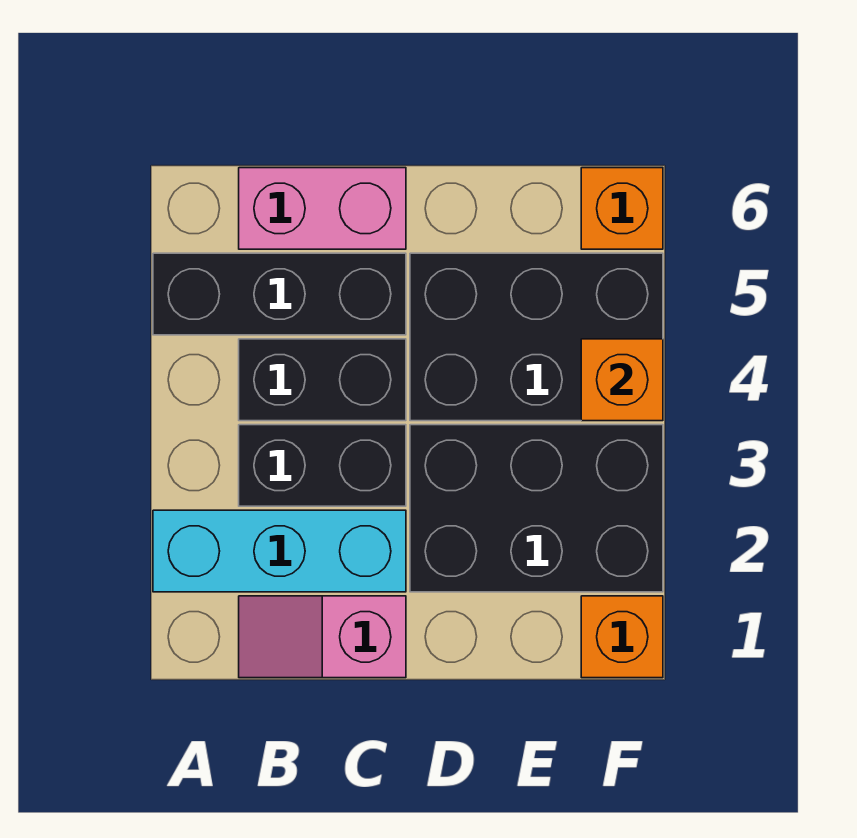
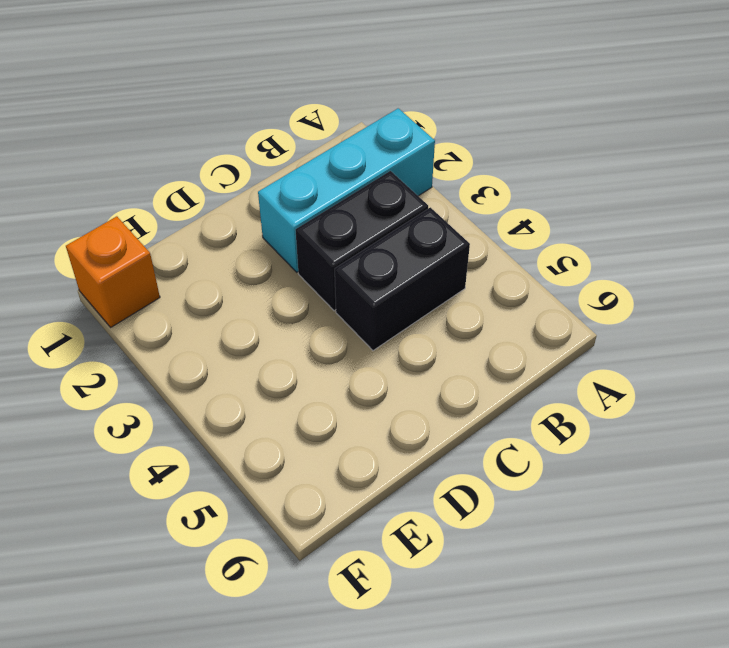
none -> black brick A5:C5 level 1
none -> pink slope B1:C1 level 1 top C

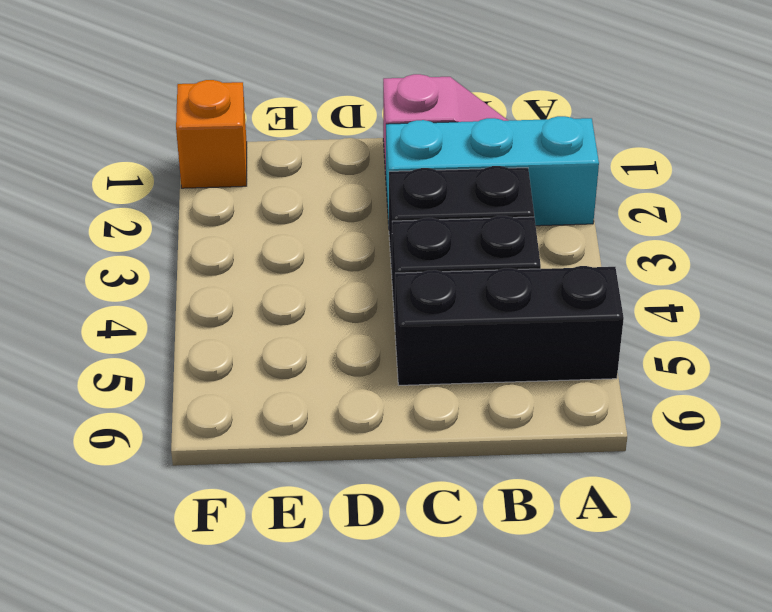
none -> pink brick B6:C6 level 1
none -> black brick D2:F3 level 1

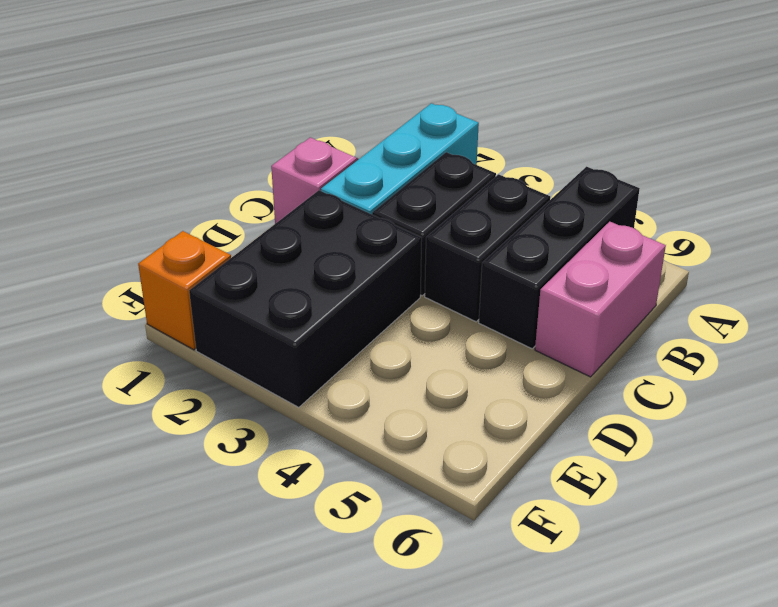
none -> black brick D4:F5 level 1
none -> orange brick F6 level 1

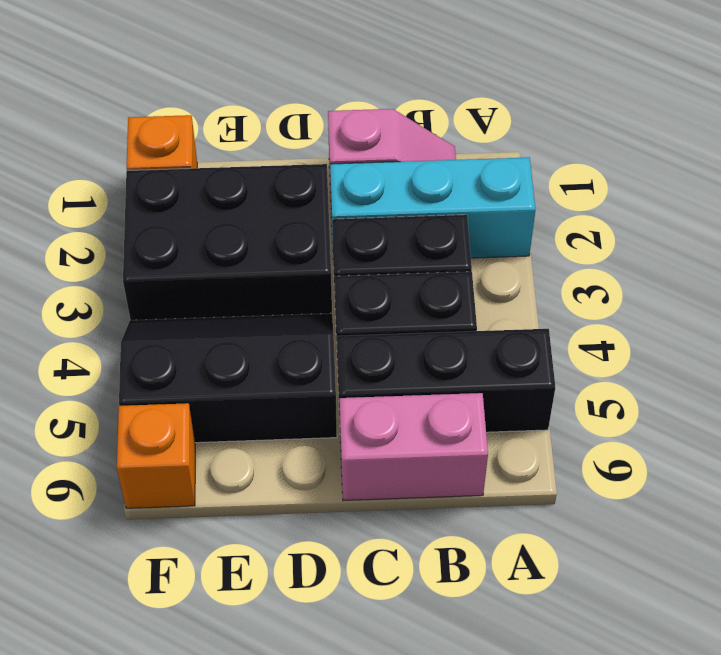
black slope D4:F5 level 1 top 5 -> black brick D4:F5 level 1
none -> orange brick F4 level 2

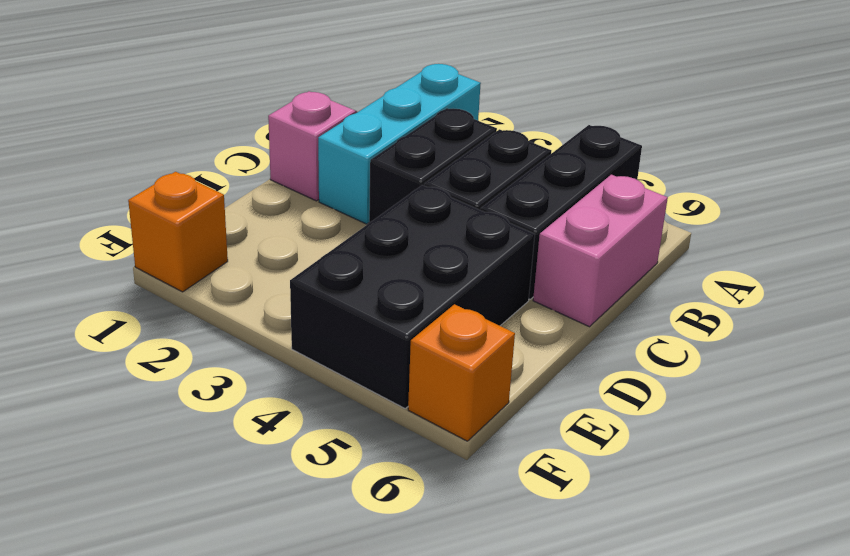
none -> black brick D2:F3 level 1
none -> orange brick F4 level 2

